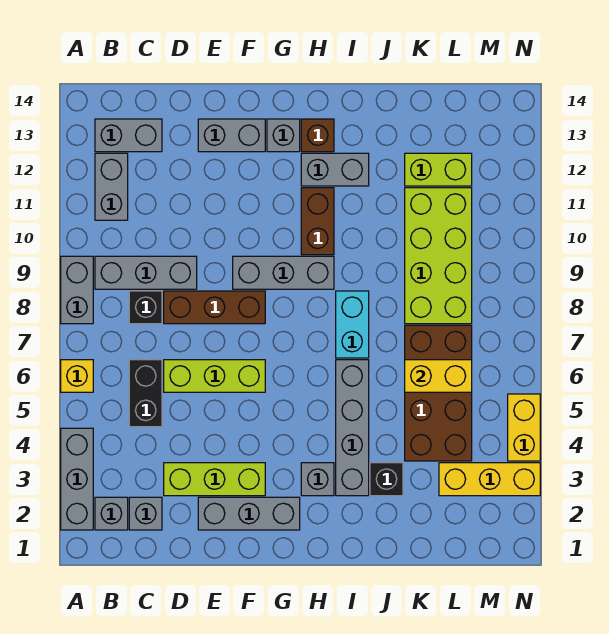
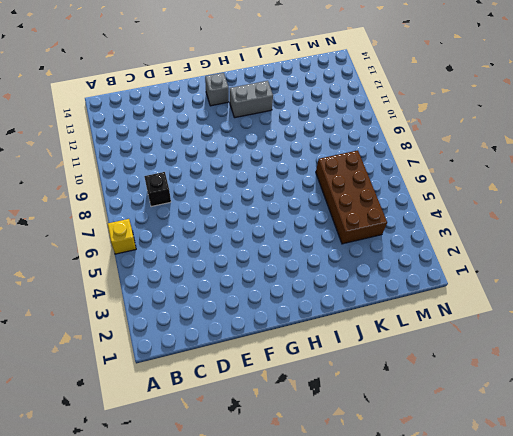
none -> grey brick A2:A4 level 1
none -> grey brick A8:A9 level 1
none -> grey brick B2 level 1
none -> grey brick B9:D9 level 1

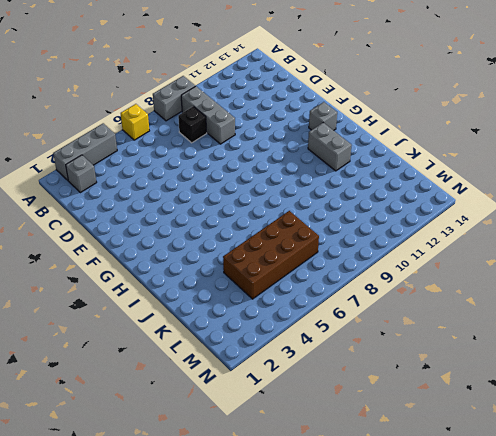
none -> grey brick B11:B12 level 1
none -> grey brick B13:C13 level 1
none -> grey brick C2 level 1
none -> black brick C5:C6 level 1

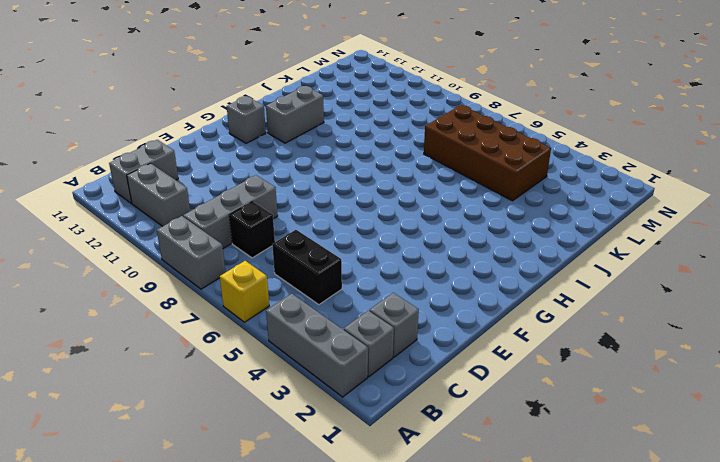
none -> lime brick D3:F3 level 1
none -> lime brick D6:F6 level 1
none -> brown brick D8:F8 level 1
none -> grey brick E2:G2 level 1

